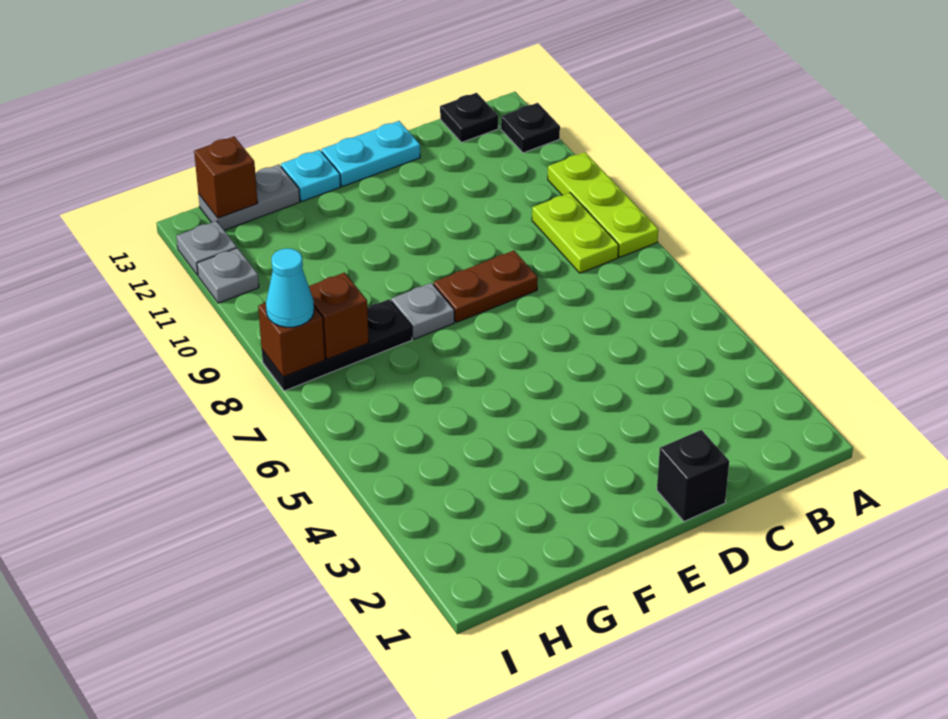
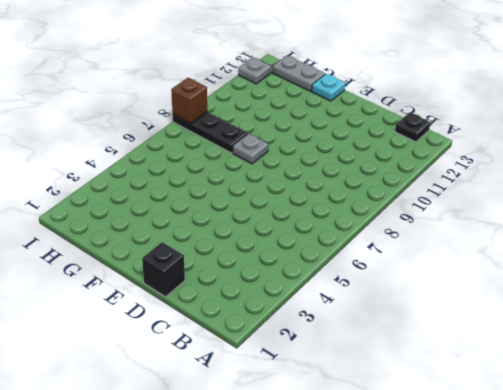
none -> lime plate A8:A10 level 1
none -> black plate A12 level 1
none -> lime plate B8:B9 level 1

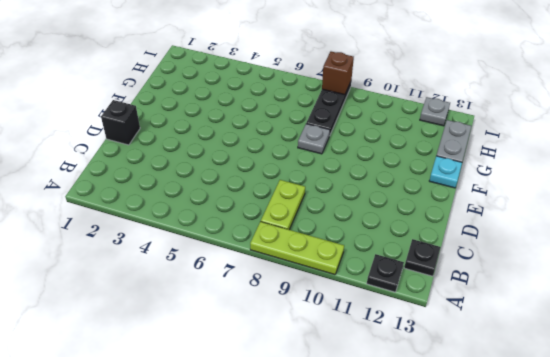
lime plate B8:C8 level 1 -> lime plate B8:B9 level 1
none -> brown plate D8:E8 level 1
none -> cyan plate D13:E13 level 1
none -> grey plate I11 level 1

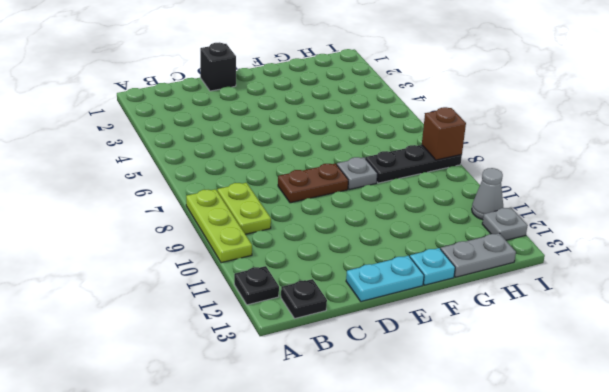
grey cone I11 level 1 -> grey plate I11 level 1
none -> brown brick H8 level 2
none -> brown brick H13 level 2
none -> cyan cone I8 level 3

